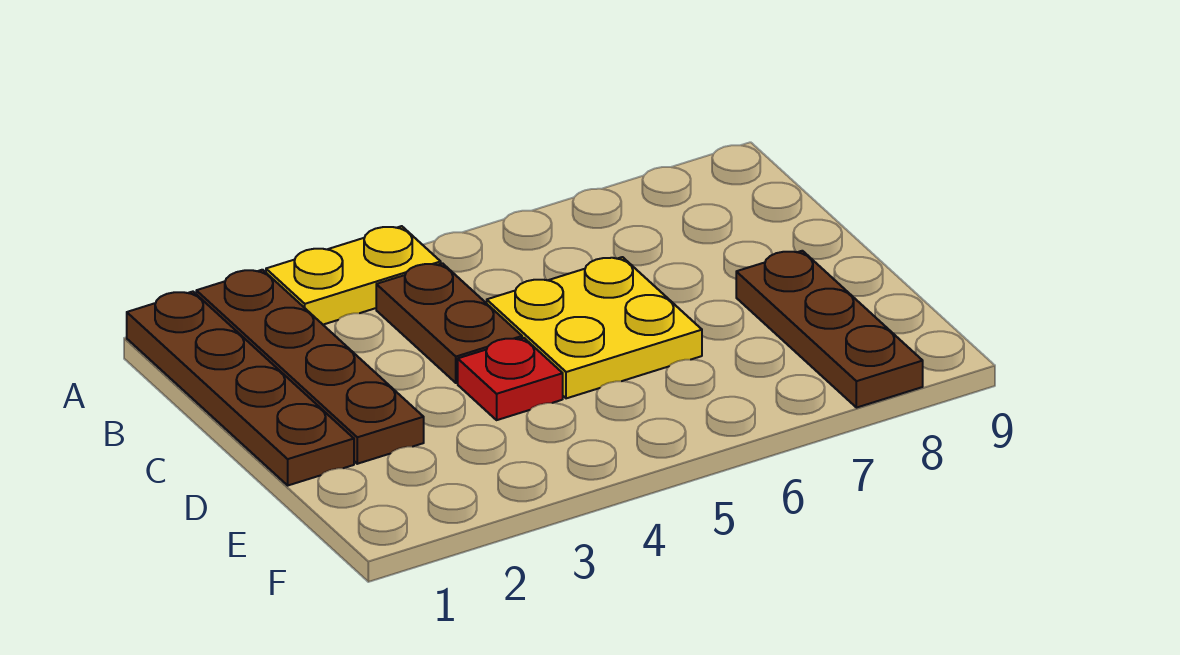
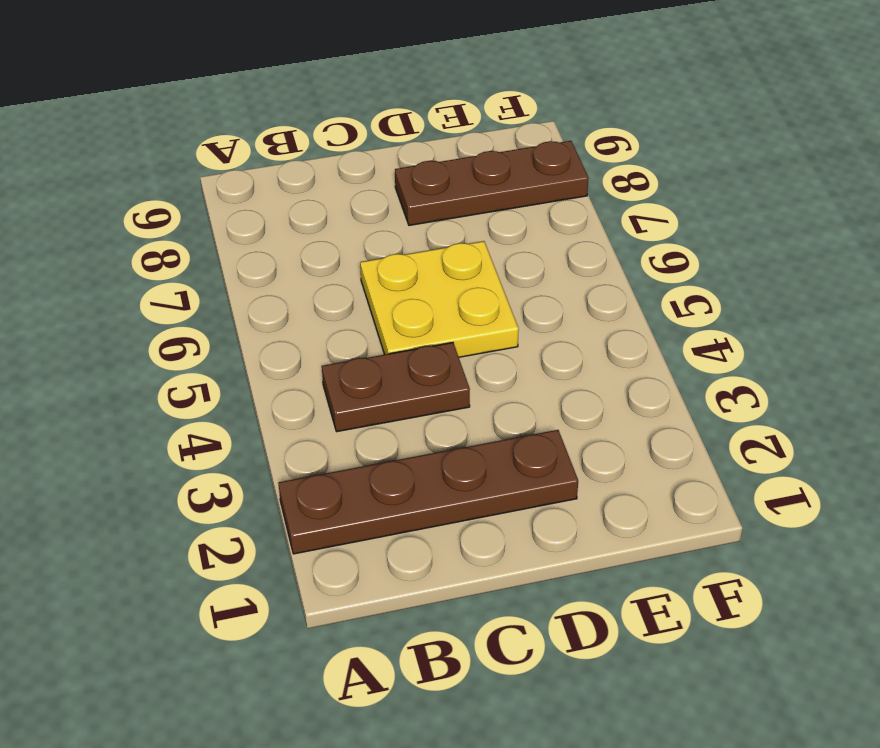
none -> brown plate A1:D1 level 1
none -> yellow plate A3:A4 level 1

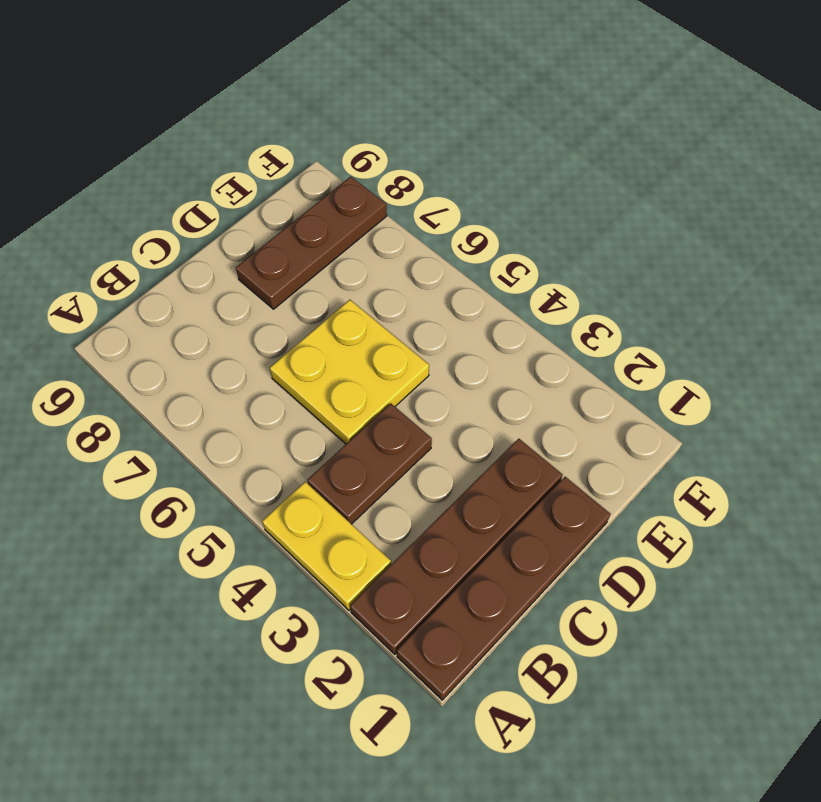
none -> red plate D4 level 1

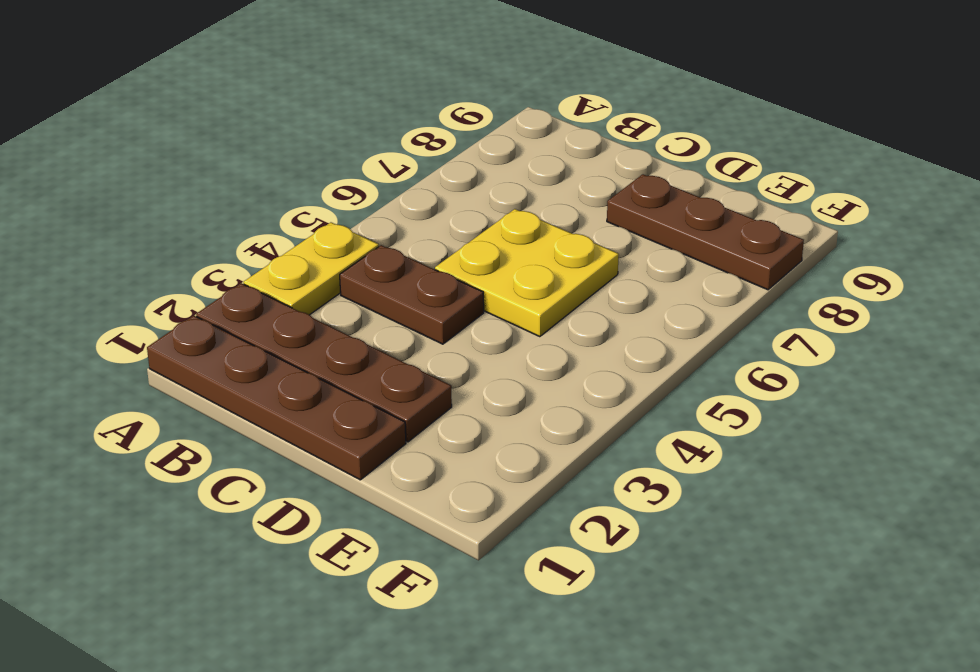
none -> red plate D4 level 1

